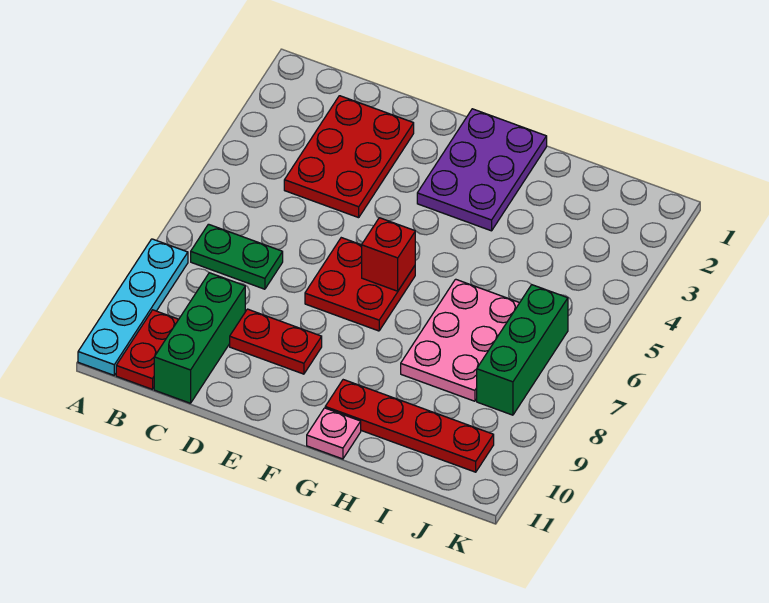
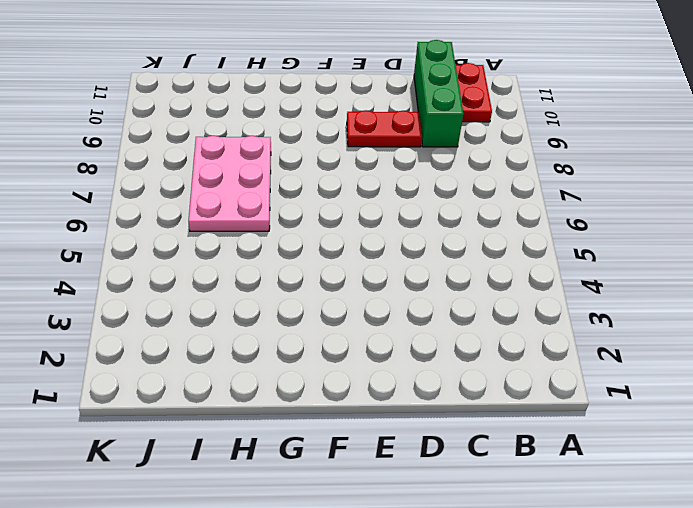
none -> cyan plate A8:A11 level 1
none -> green plate B7:C7 level 1
none -> red plate C2:D4 level 1

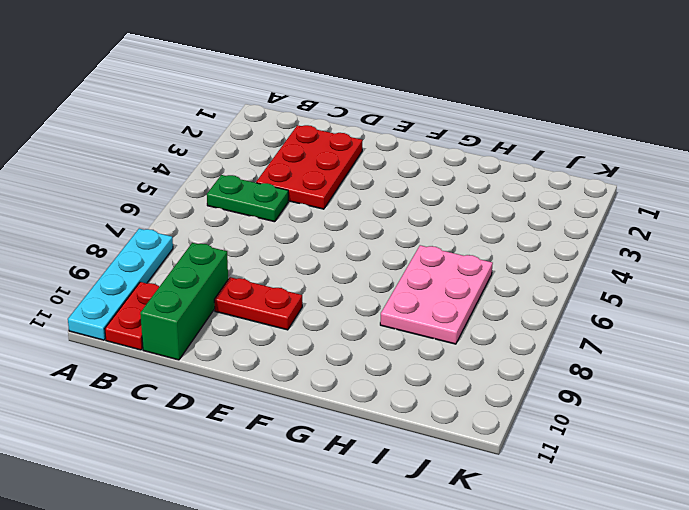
green plate B5:C5 level 1 -> green plate B7:C7 level 1
none -> red plate E6:F7 level 1
none -> purple plate F1:G3 level 1
none -> red plate G10:J10 level 1

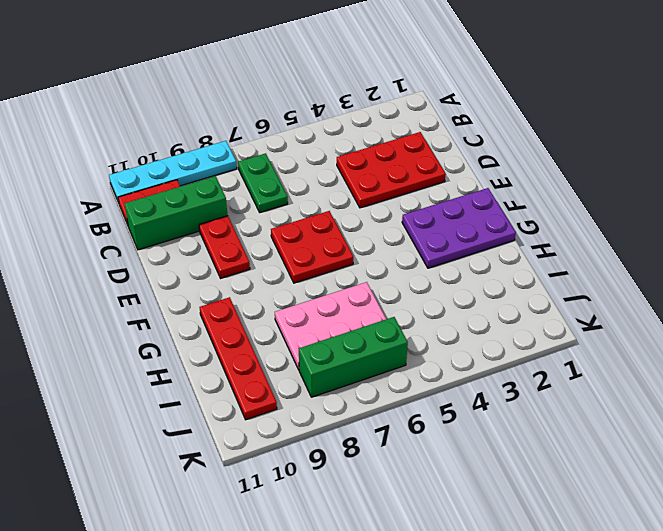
none -> pink plate G11 level 1
none -> red brick F6 level 2

